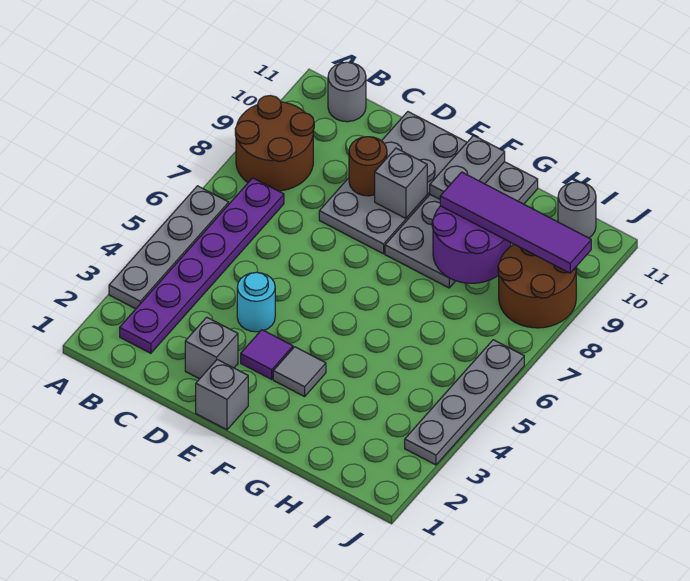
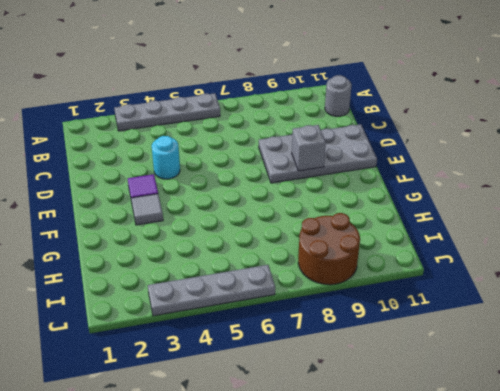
none -> brown round brick A8:B9 level 1
none -> purple plate B2:B7 level 1
none -> grey brick D2 level 1

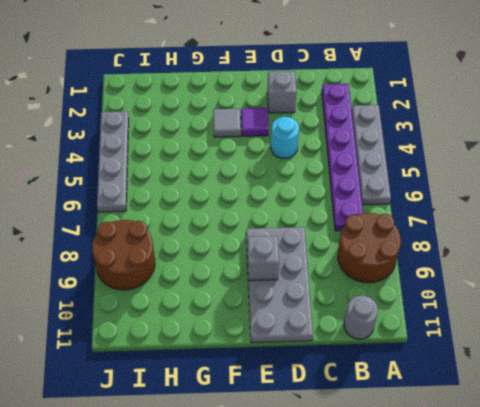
none -> grey brick E1 level 1
none -> grey plate F8:G11 level 1
none -> grey round brick I11 level 1

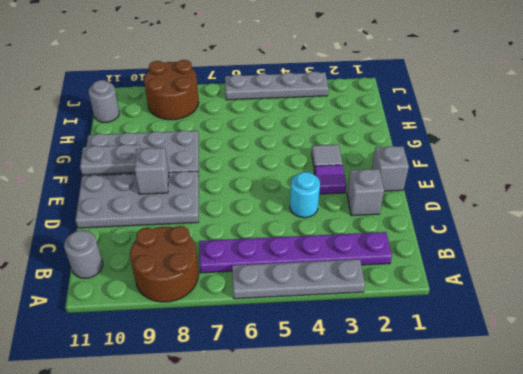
none -> brown round brick D9 level 2
none -> purple round brick G8:H9 level 2
none -> purple tile G9:J9 level 3

